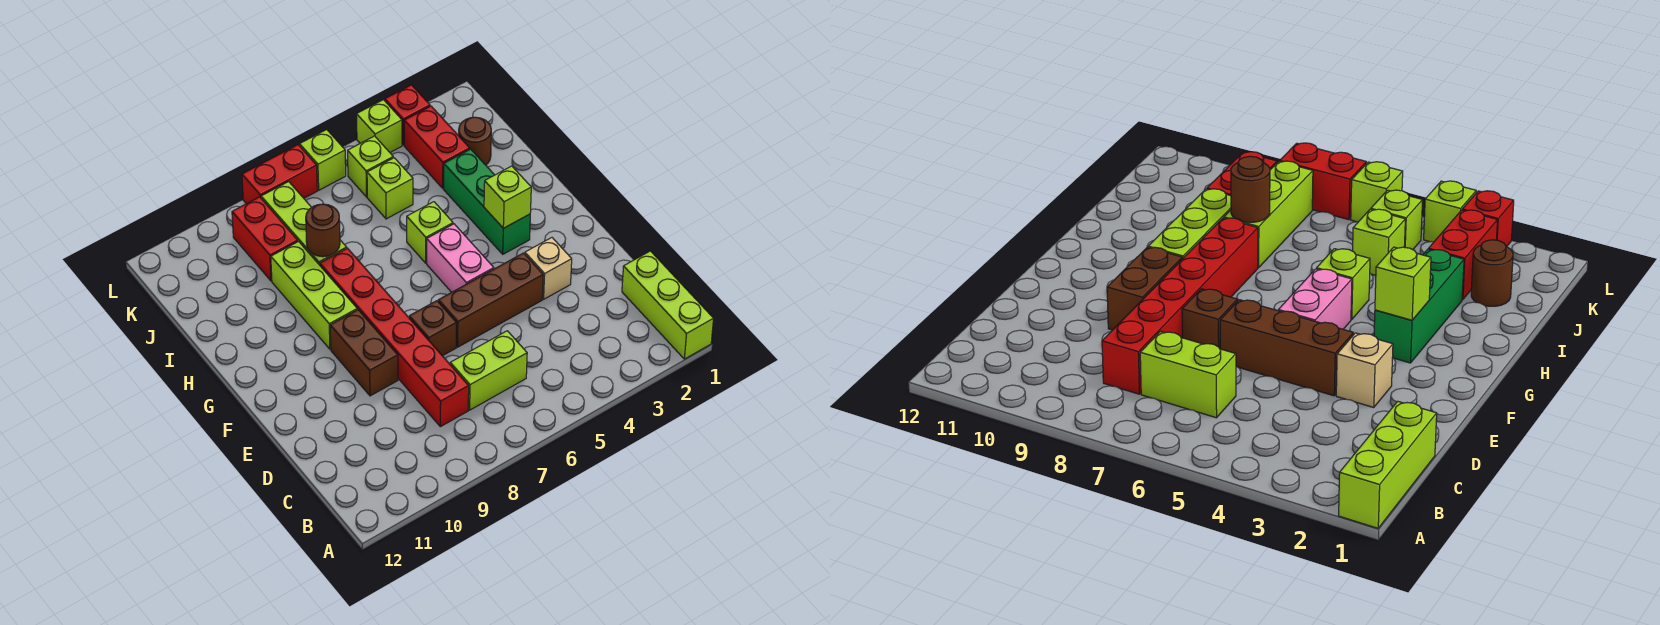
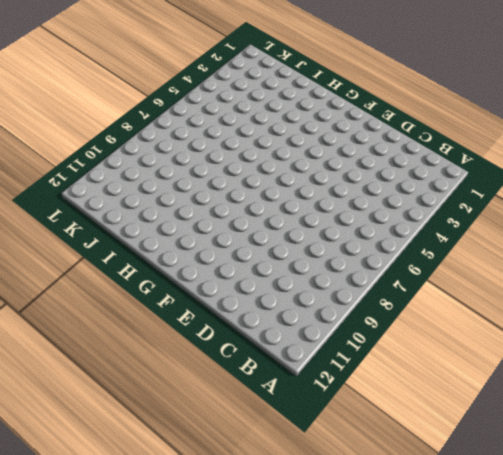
none -> lime brick A1:C1 level 1
none -> lime brick C6:C7 level 1
none -> red brick C8:H8 level 1

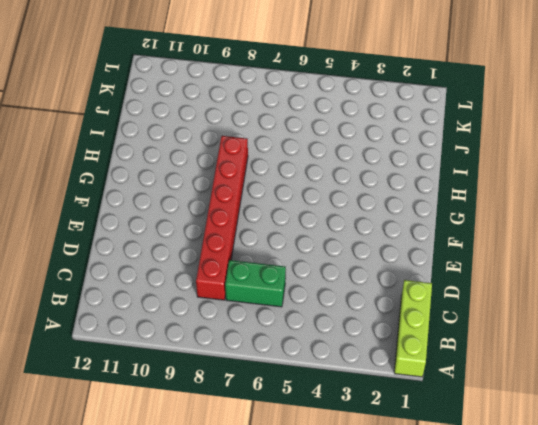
green brick C6:C7 level 1 -> lime brick C6:C7 level 1
none -> tan brick E3 level 1
none -> brown brick E4:E6 level 1
none -> brown brick E7 level 1

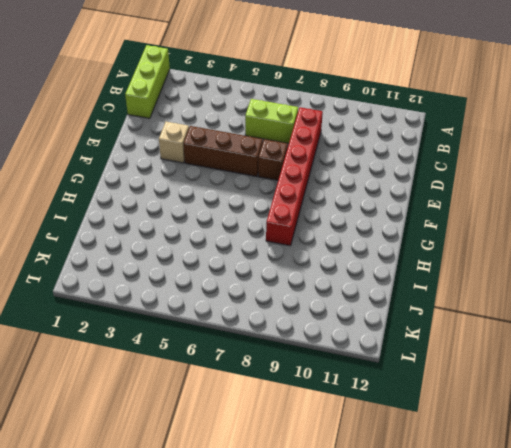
none -> brown brick E9:F9 level 1
none -> pink brick F5:G5 level 1
none -> green brick G3:I3 level 1

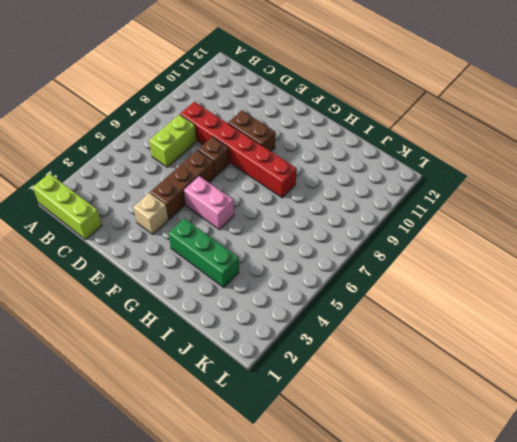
none -> lime brick G9:I9 level 1
none -> lime brick H5 level 1
none -> lime brick I8:K8 level 1

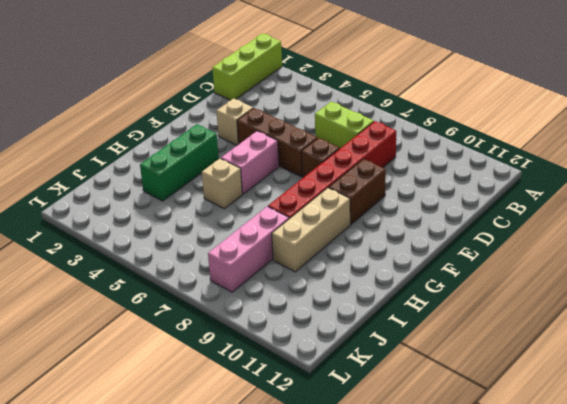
tan brick G9:I9 level 1 -> lime brick G9:I9 level 1
tan brick H5 level 1 -> lime brick H5 level 1
pink brick I8:K8 level 1 -> lime brick I8:K8 level 1
none -> brown round brick J2 level 1
none -> red brick J3:K3 level 1
none -> lime brick J5 level 1

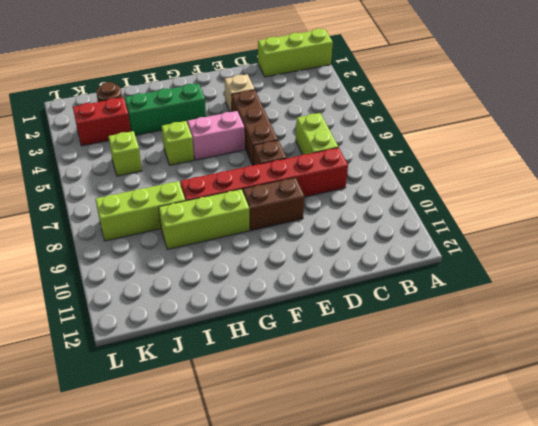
none -> red brick J9:K9 level 1
none -> lime brick K5 level 1
none -> red brick L3 level 1

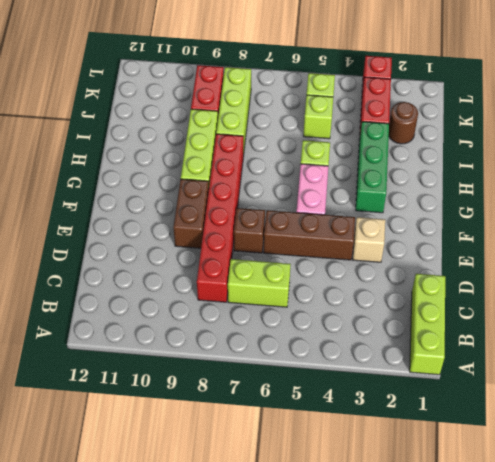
none -> lime brick L4 level 1
none -> lime brick L6 level 1
none -> red brick L7:L8 level 1

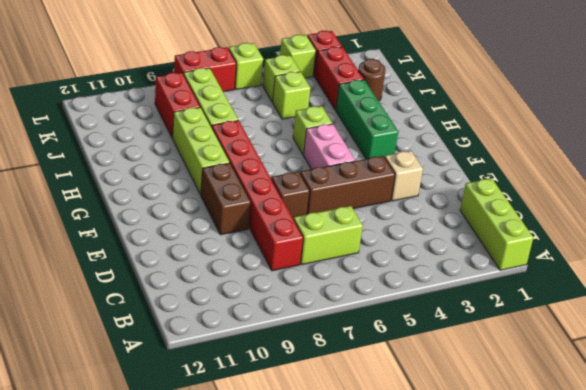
none -> lime brick G3 level 2
none -> brown round brick I8 level 2

